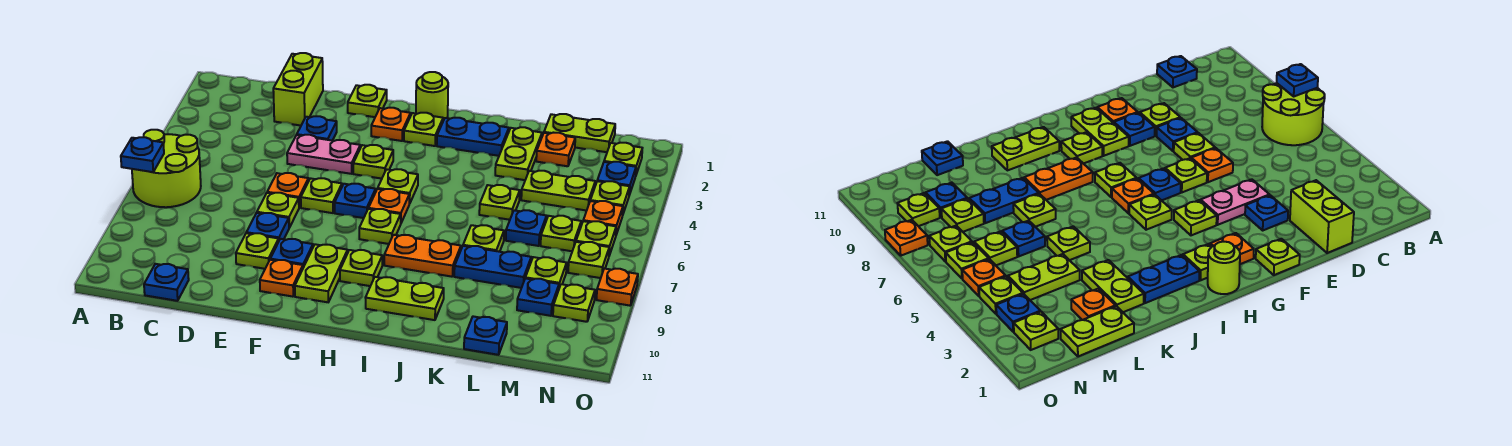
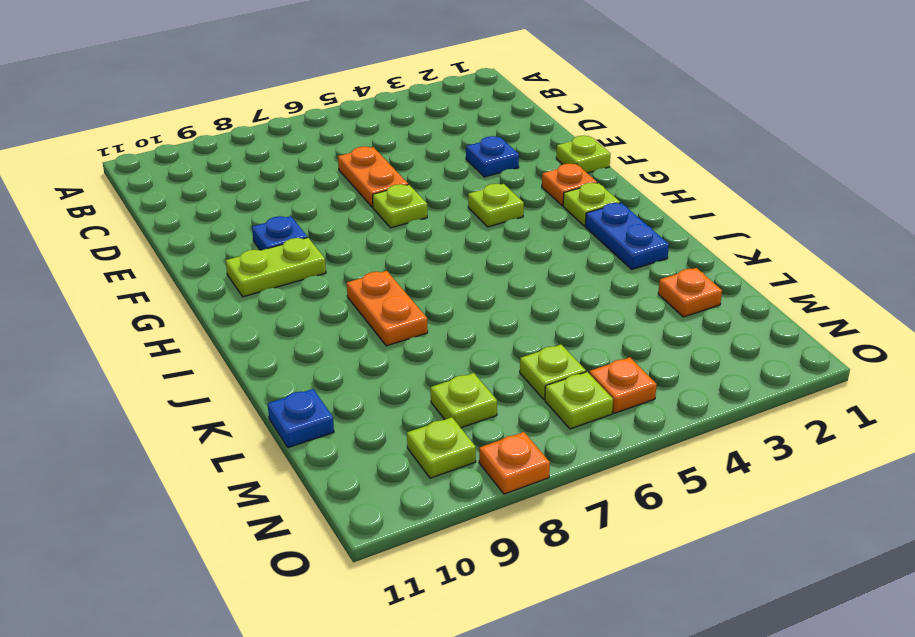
orange plate D6:E6 level 1 -> orange plate E6 level 1
none -> lime round brick A6:B7 level 1
none -> blue plate C11 level 1
none -> lime brick D1:D2 level 1
none -> pink plate E4:F4 level 1

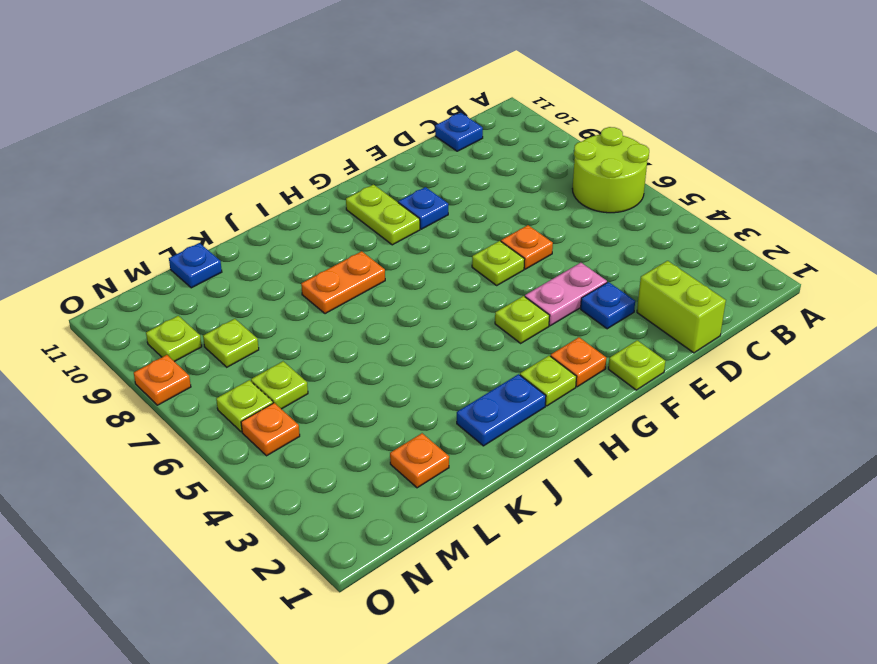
none -> lime plate E7 level 1
none -> blue plate E8 level 1
none -> lime plate E9 level 1
none -> orange plate F10 level 1

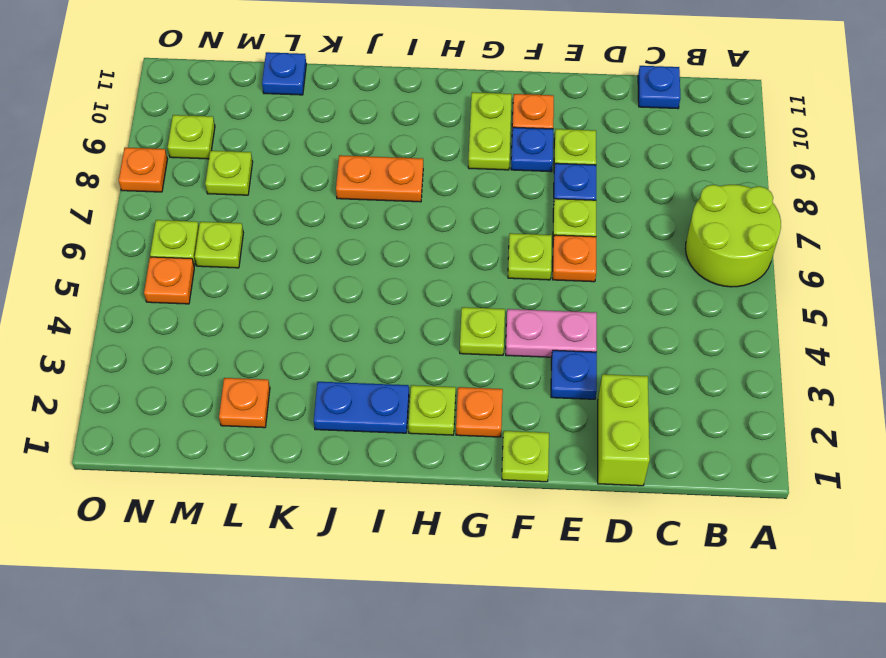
none -> blue plate G6 level 1
none -> lime round brick H1 level 1
none -> lime plate H5 level 1
none -> orange plate H6 level 1

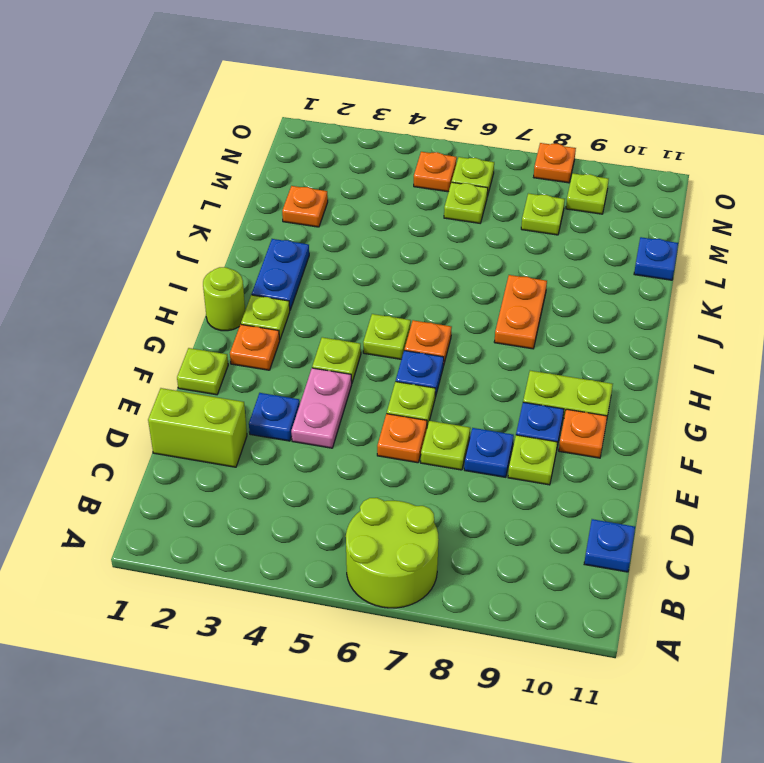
none -> lime plate H7 level 1
none -> lime plate H9 level 1
none -> lime plate I10:J10 level 1
none -> lime plate K2:K3 level 1

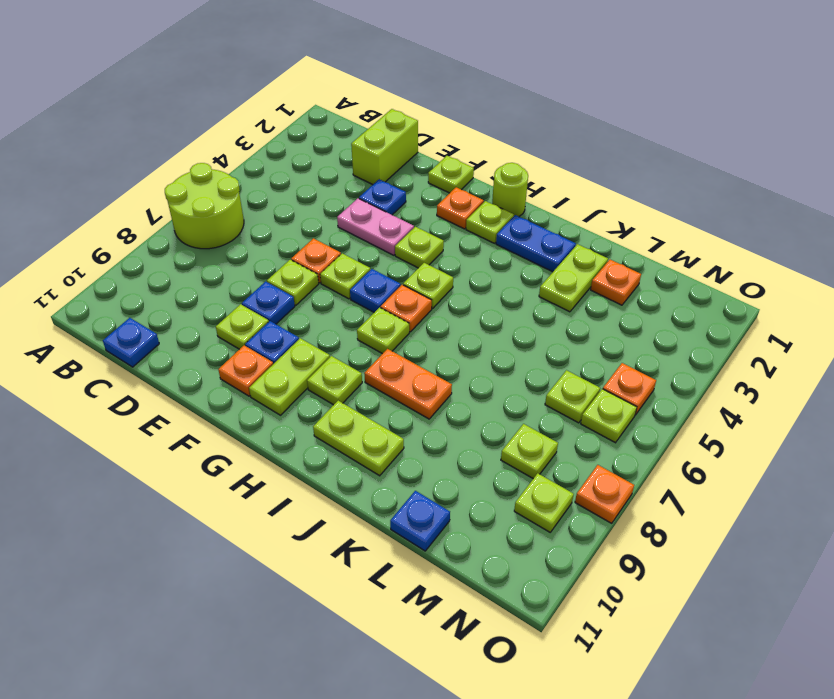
none -> lime plate K5 level 1
none -> lime plate K7 level 1
none -> blue plate K8:L8 level 1
none -> lime plate L1:M1 level 1

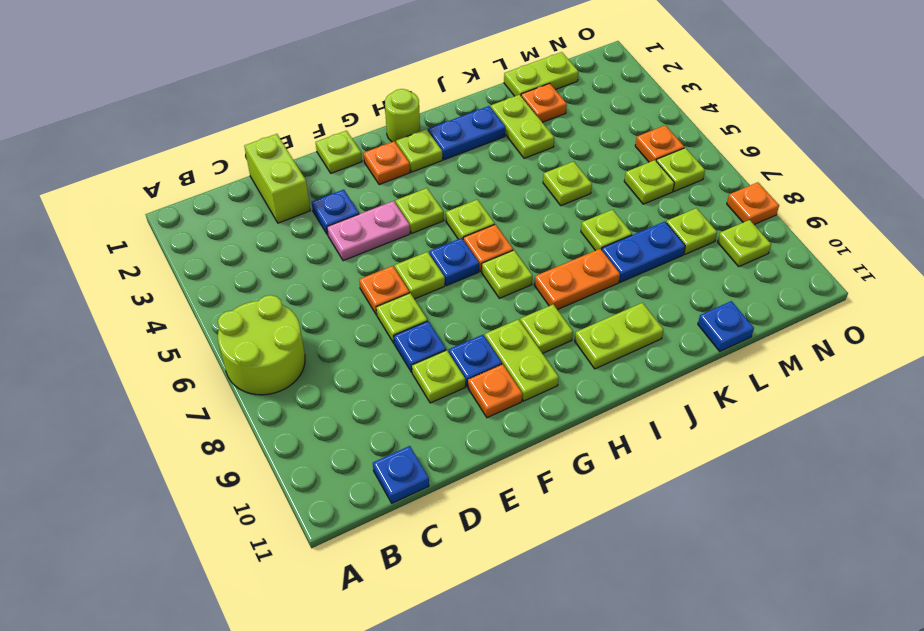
none -> lime plate L4:M4 level 1
none -> blue plate L6 level 1
none -> blue plate M9 level 1
none -> lime plate N2 level 1

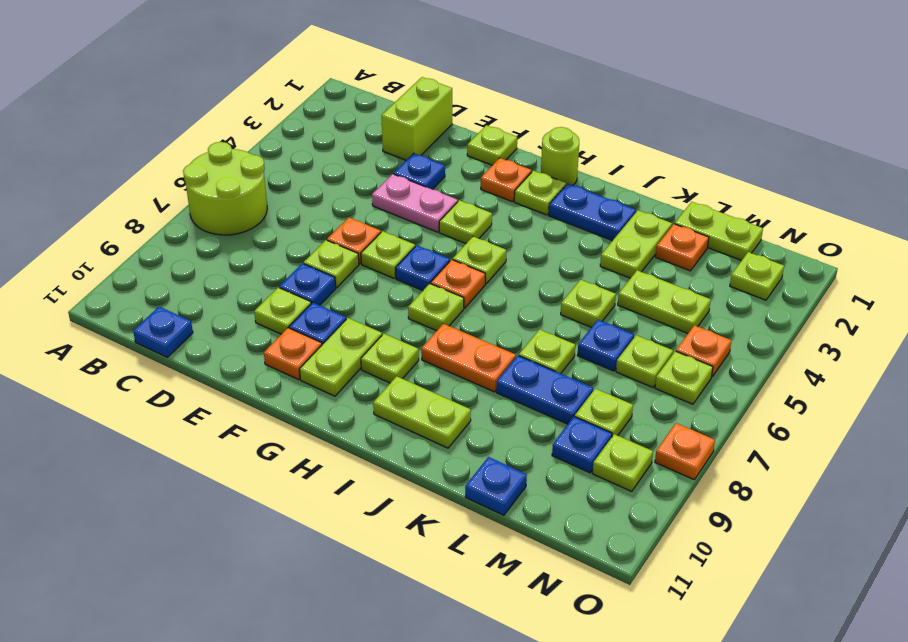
none -> blue plate N3 level 1
none -> lime plate N4 level 1
none -> lime plate N7 level 1
none -> blue plate A7 level 2

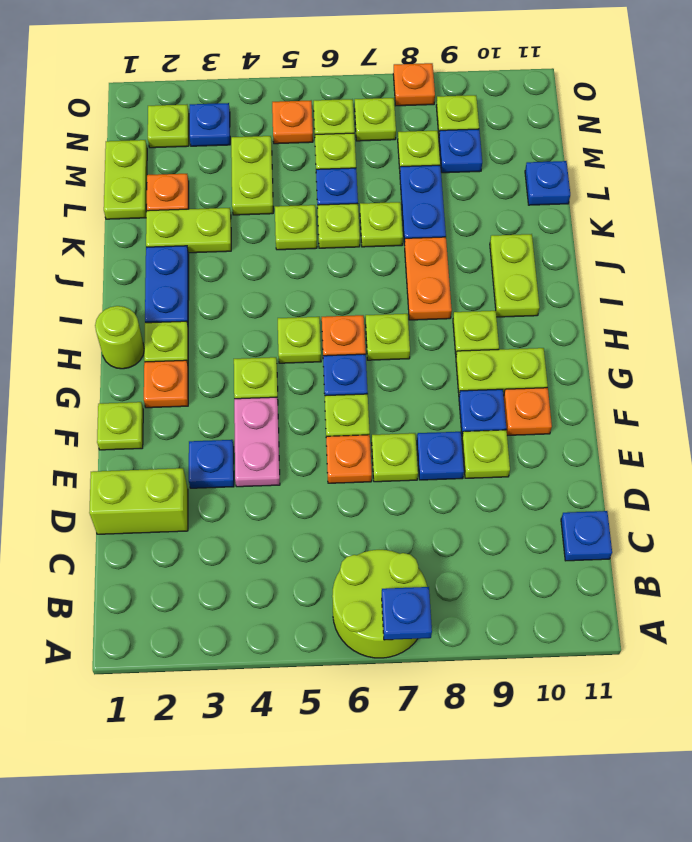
lime plate K6 level 1 -> lime plate N4 level 1

